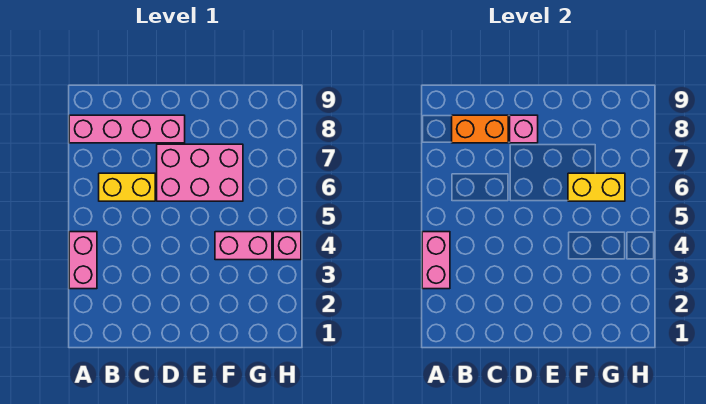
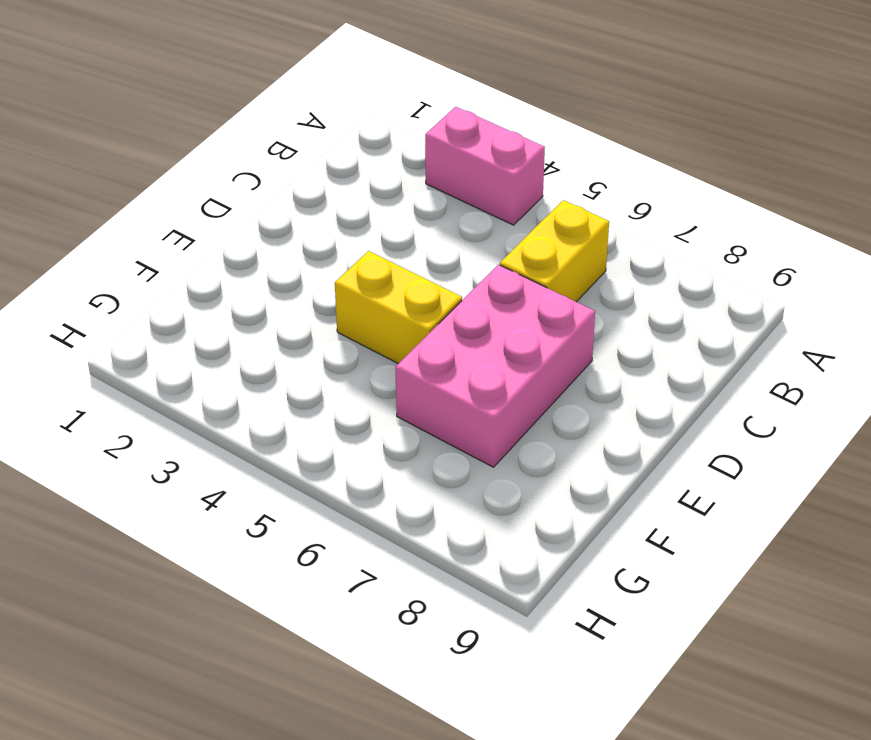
yellow brick E4:E5 level 1 -> yellow brick F6:G6 level 2
none -> pink brick A8:D8 level 1
none -> pink brick F4:G4 level 1

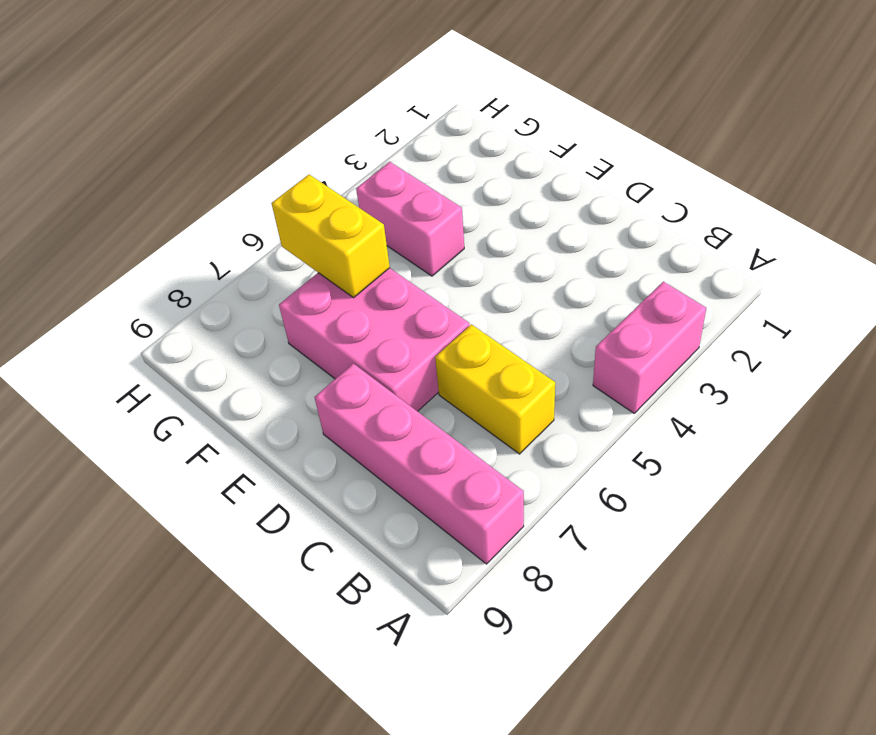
none -> pink brick H4 level 1
none -> pink brick A3:A4 level 2

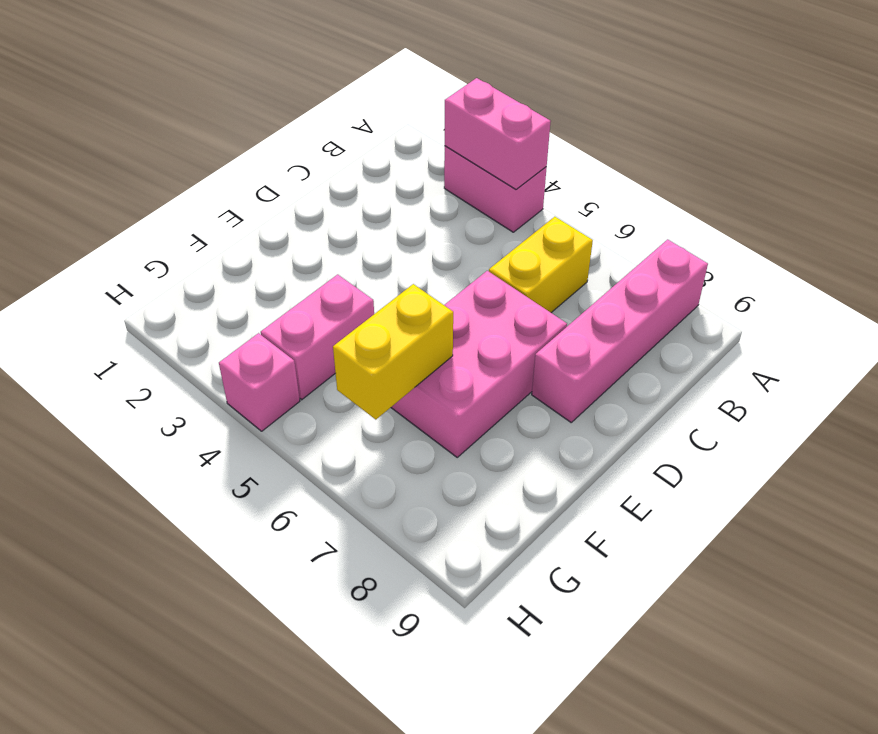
none -> orange brick B8:C8 level 2
none -> pink brick D8 level 2

